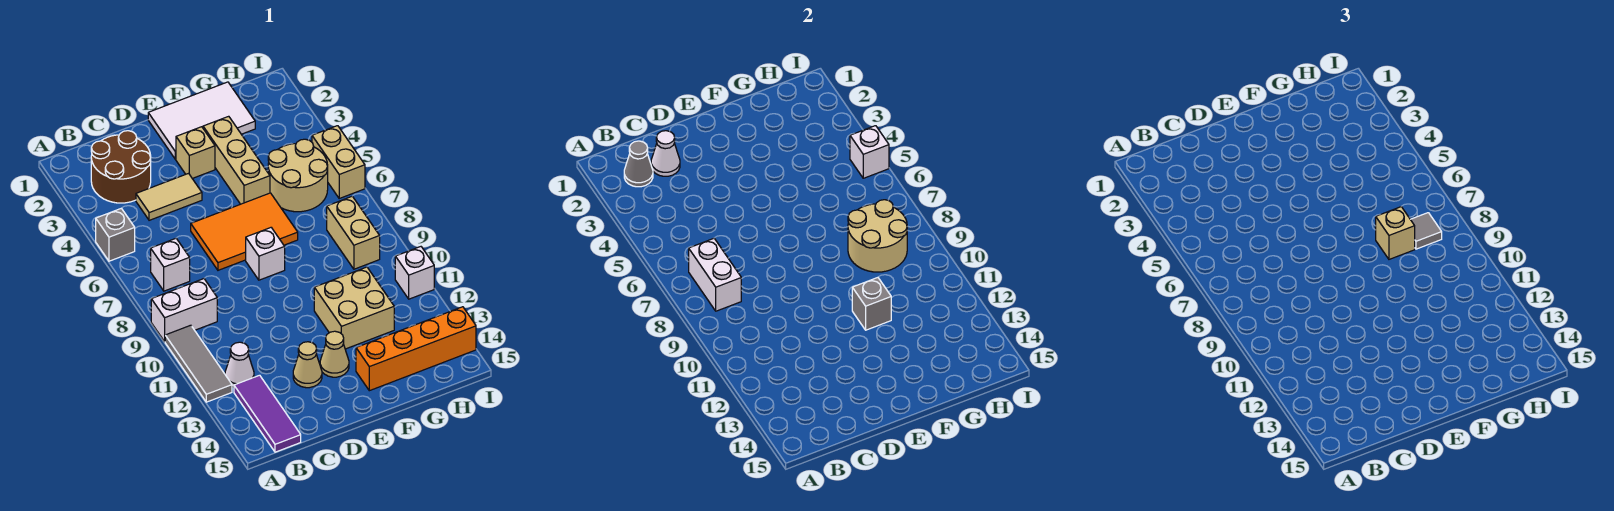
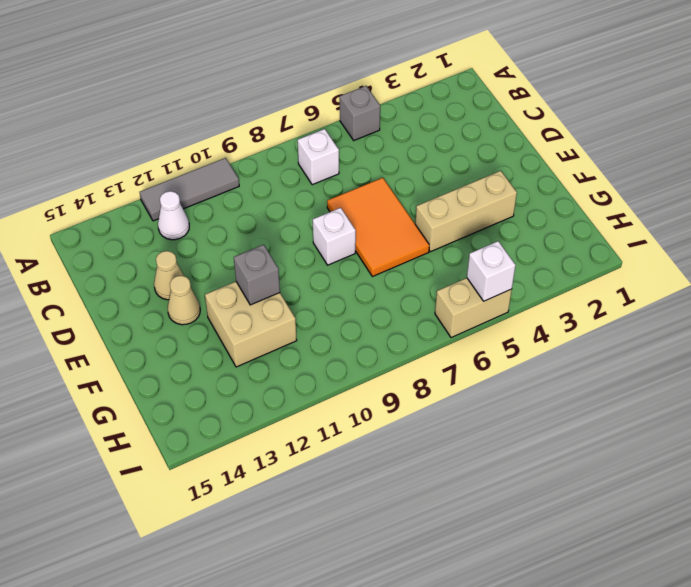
none -> white brick A9:B9 level 1
none -> brown round brick B2:C3 level 1
none -> purple tile B13:B15 level 1

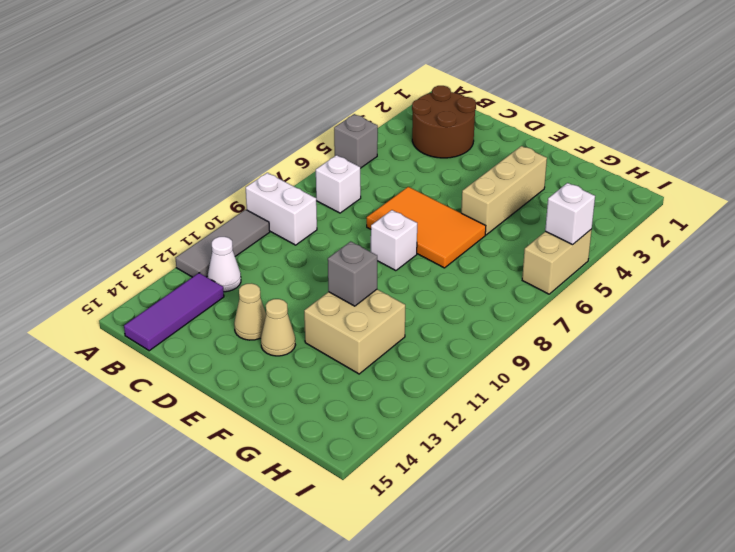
none -> tan tile C4:D4 level 1
none -> white tile E1:G2 level 1
none -> tan brick E3 level 1

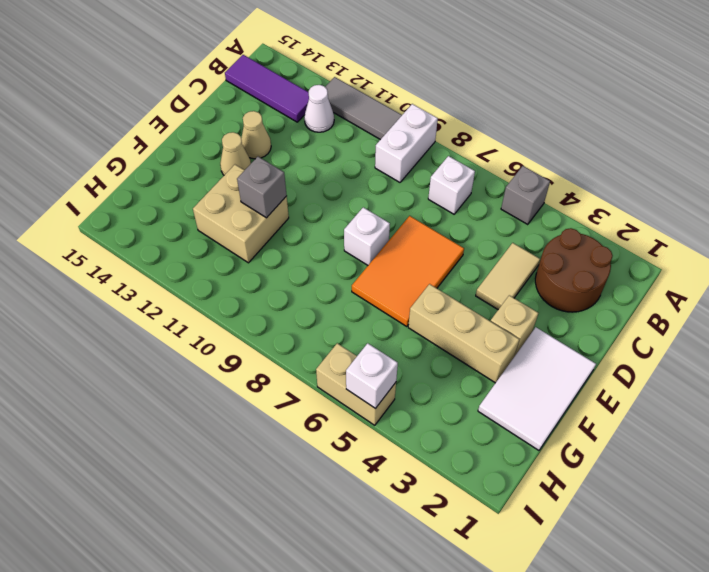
none -> orange brick F14:I14 level 1
none -> tan round brick G5:H6 level 1
none -> tan brick H8:H9 level 1

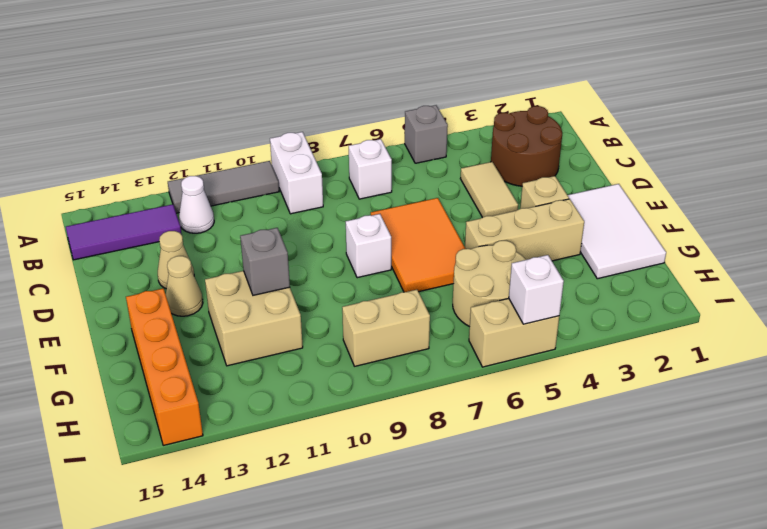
none -> white brick I11 level 1
none -> grey cone B2 level 2
none -> white brick B7:B8 level 2

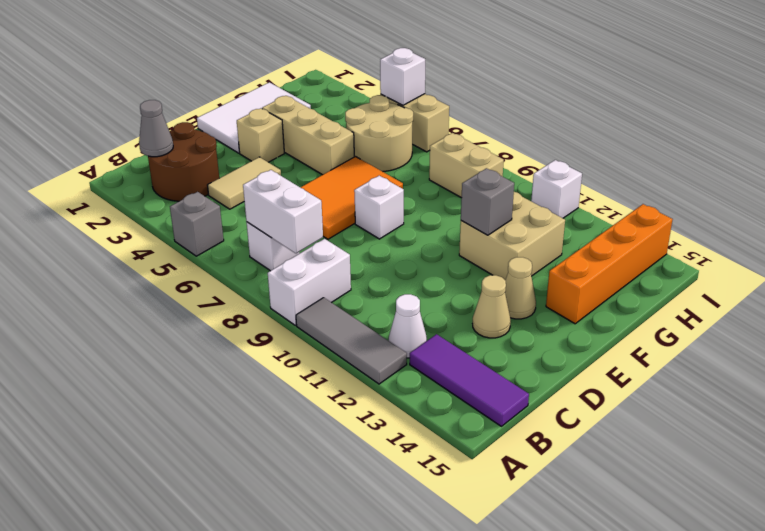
none -> white cone C2 level 2
none -> tan round brick G8:H9 level 2
none -> tan brick G8 level 3

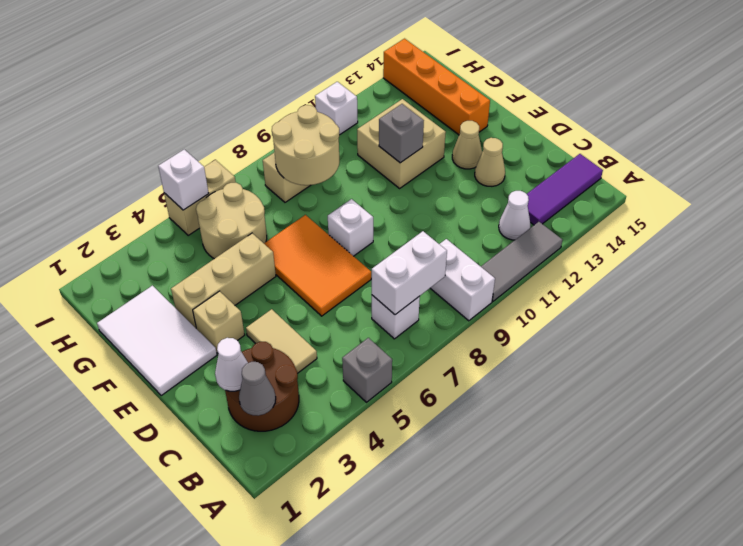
none -> tan brick G8 level 3
none -> grey tile H8 level 3

